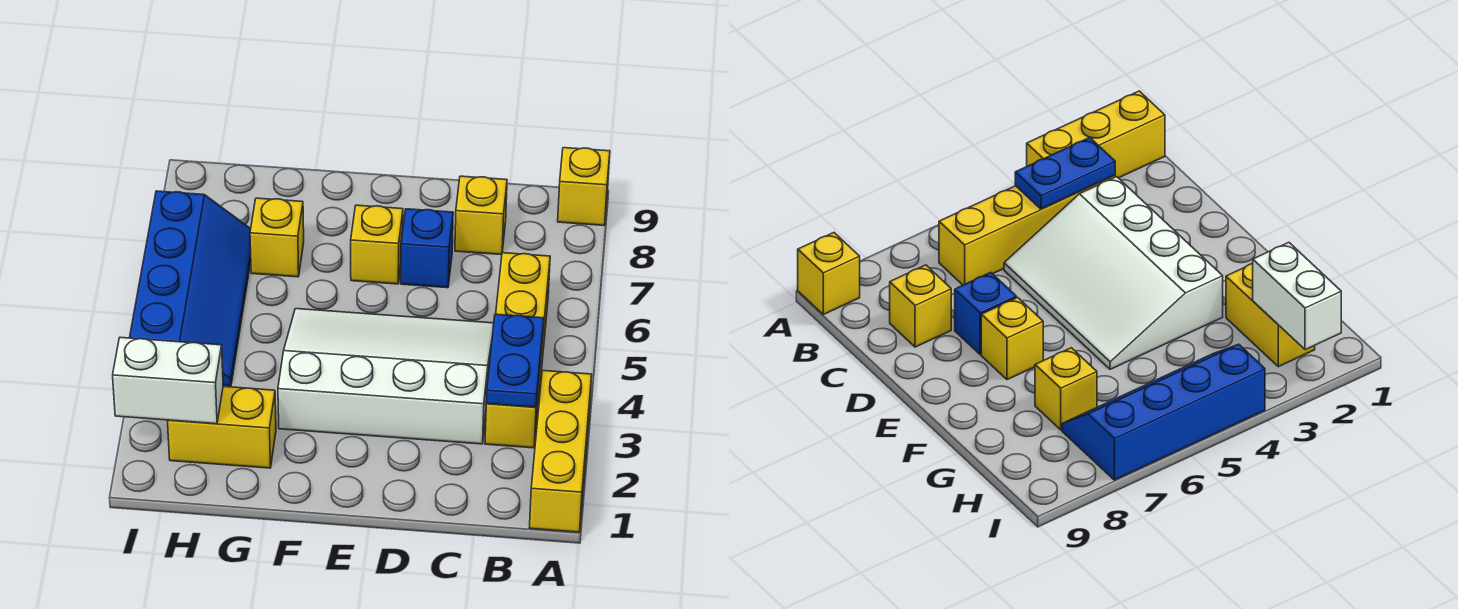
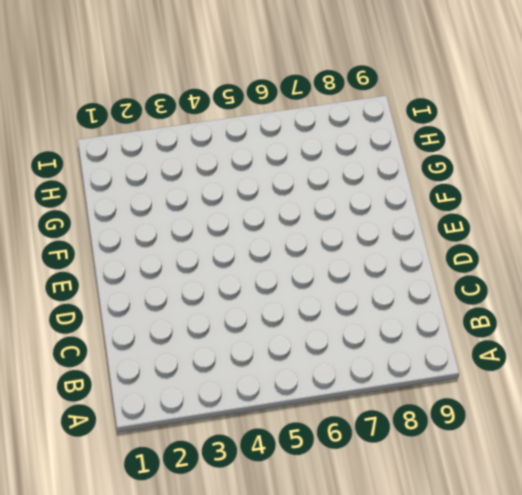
none -> yellow brick A1:A3 level 1
none -> yellow brick A9 level 1
none -> yellow brick B3:B6 level 1

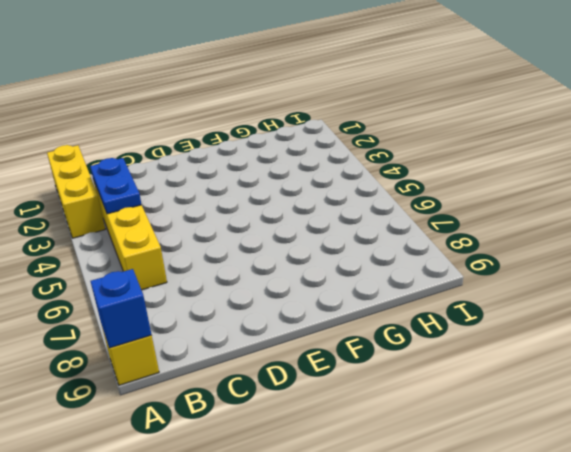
blue brick A9 level 2 -> blue brick D7 level 1
none -> white slope C3:F5 level 1 top 3
none -> yellow brick C8 level 1
none -> yellow brick E7 level 1

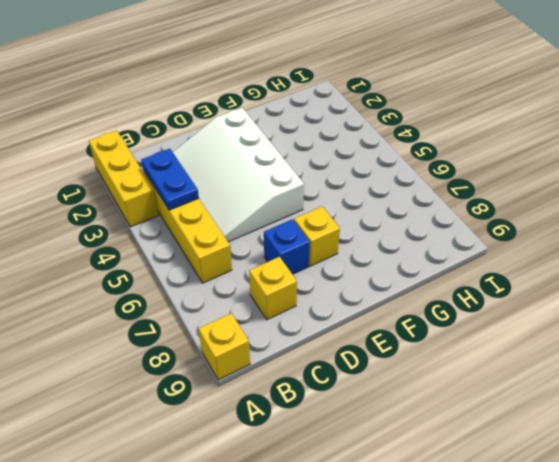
white slope C2:E5 level 1 top E -> white slope C3:F5 level 1 top 3
none -> yellow brick G2:H2 level 1
none -> yellow brick G7 level 1
none -> blue slope H4:I7 level 1 top I

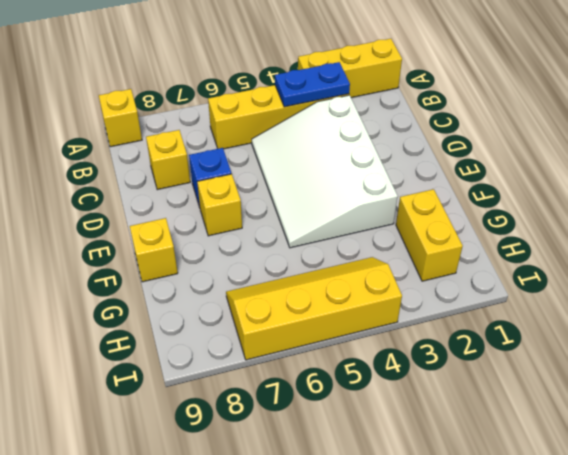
yellow brick F9 level 1 -> yellow brick G7 level 1
yellow slope H4:I7 level 1 top I -> blue slope H4:I7 level 1 top I
none -> white brick H2:I2 level 2

